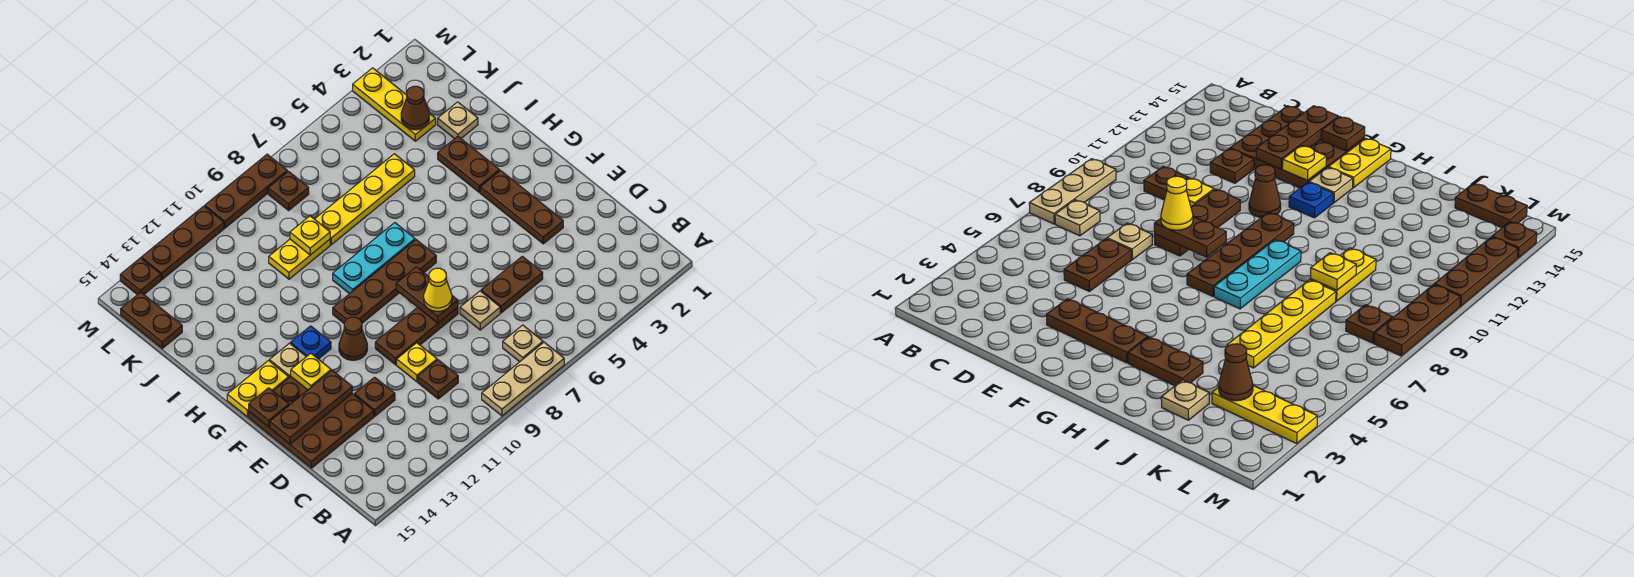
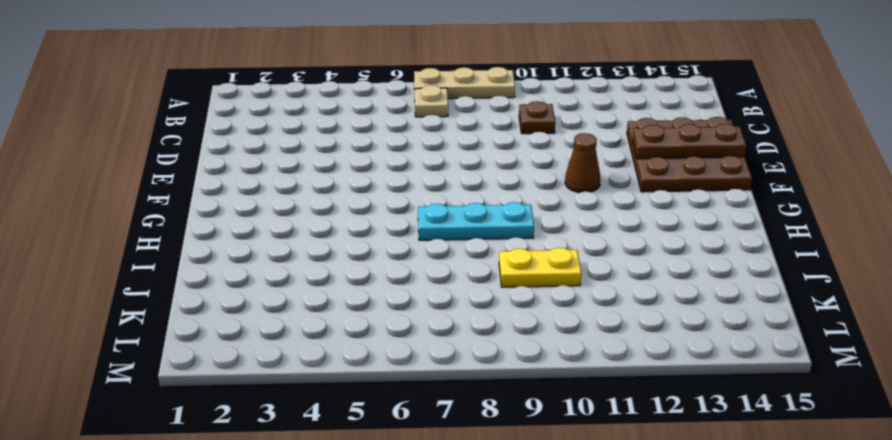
none -> brown plate D5:D6 level 1
none -> tan plate D7 level 1
none -> yellow plate D10 level 1
none -> brown plate D12 level 1

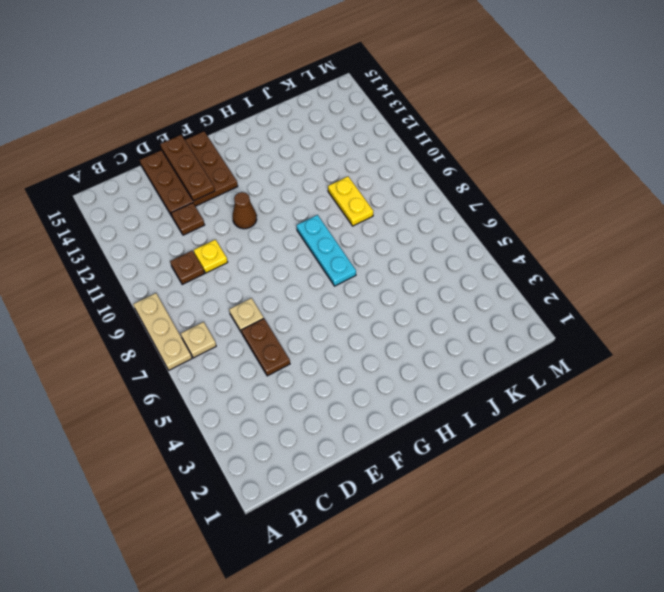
none -> brown plate E3:G3 level 1
none -> brown plate E8:E10 level 1
none -> brown plate G7:G10 level 1
none -> blue plate G12 level 1

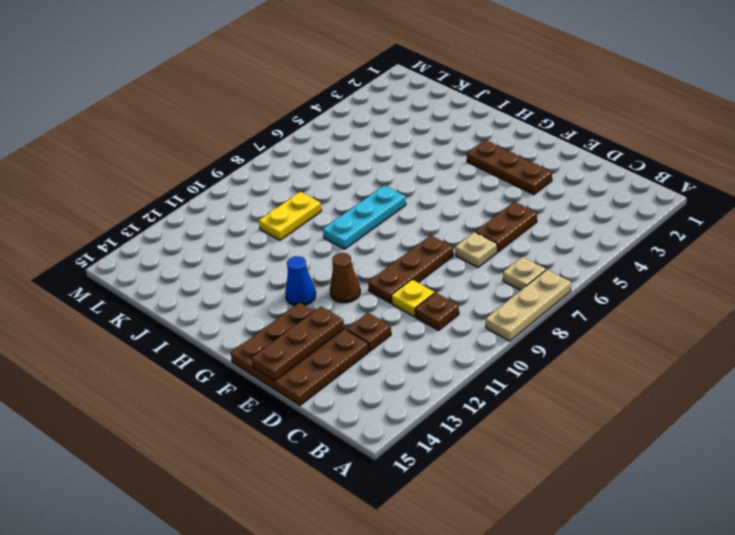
blue cone G12 level 1 -> blue plate G12 level 1
none -> brown plate G7:G10 level 1
none -> tan plate G13 level 1
none -> yellow plate G14:G15 level 1
none -> brown plate H3:I3 level 1

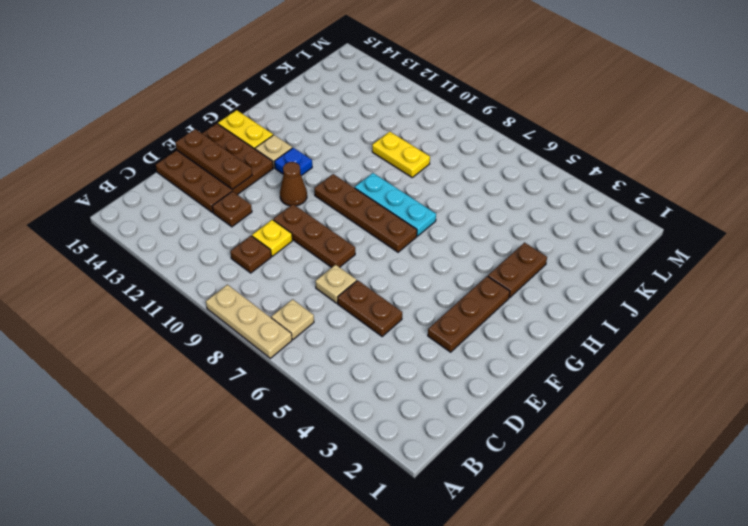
none -> tan plate J2 level 1
none -> yellow plate J5:J8 level 1
none -> yellow plate K3:M3 level 1
none -> brown plate K15:L15 level 1

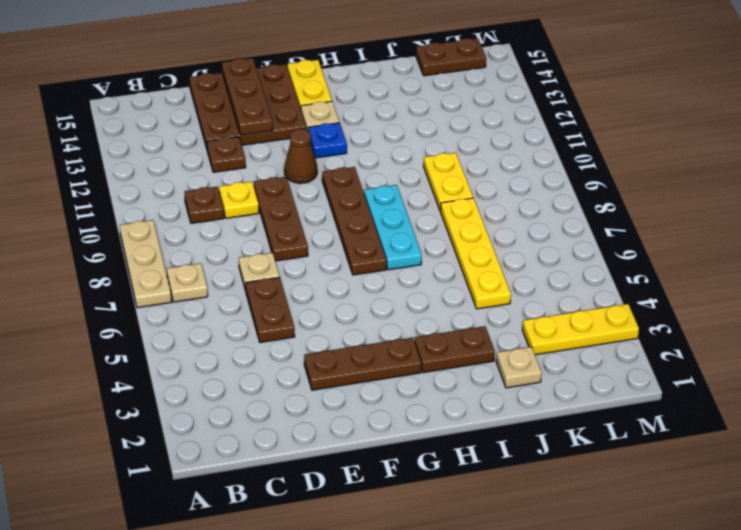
none -> brown plate L8 level 1
none -> brown plate M8:M10 level 1
none -> brown plate M11:M13 level 1
none -> brown plate M14 level 1

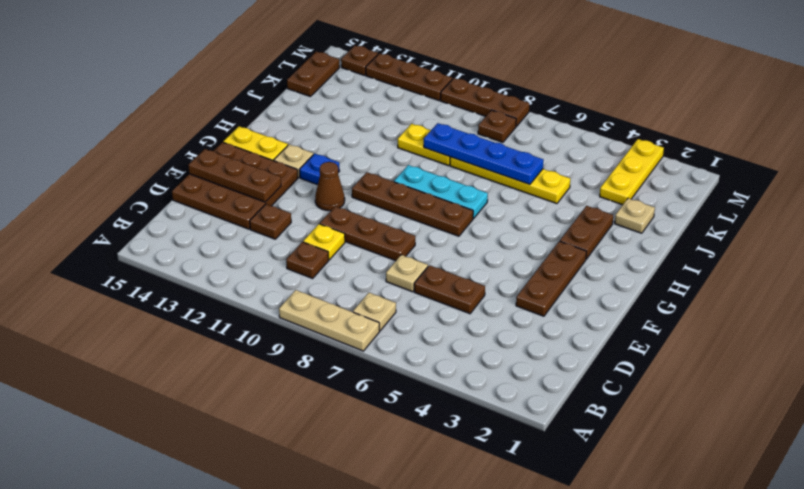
blue plate J6:J9 level 2 -> yellow plate J9 level 2
none -> brown plate E8:F8 level 2
none -> yellow plate F13 level 2
none -> brown plate F15 level 2
none -> brown cone K3 level 2

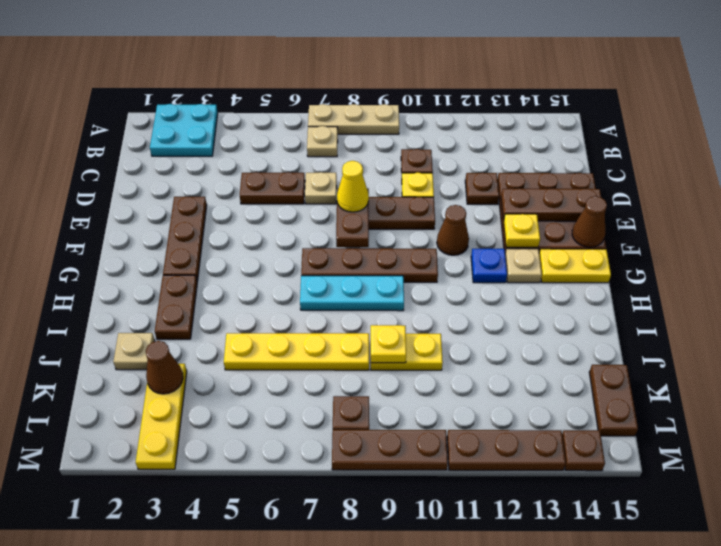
cyan plate A2:B3 level 1 -> none
brown cone F15 level 2 -> brown plate F15 level 2

